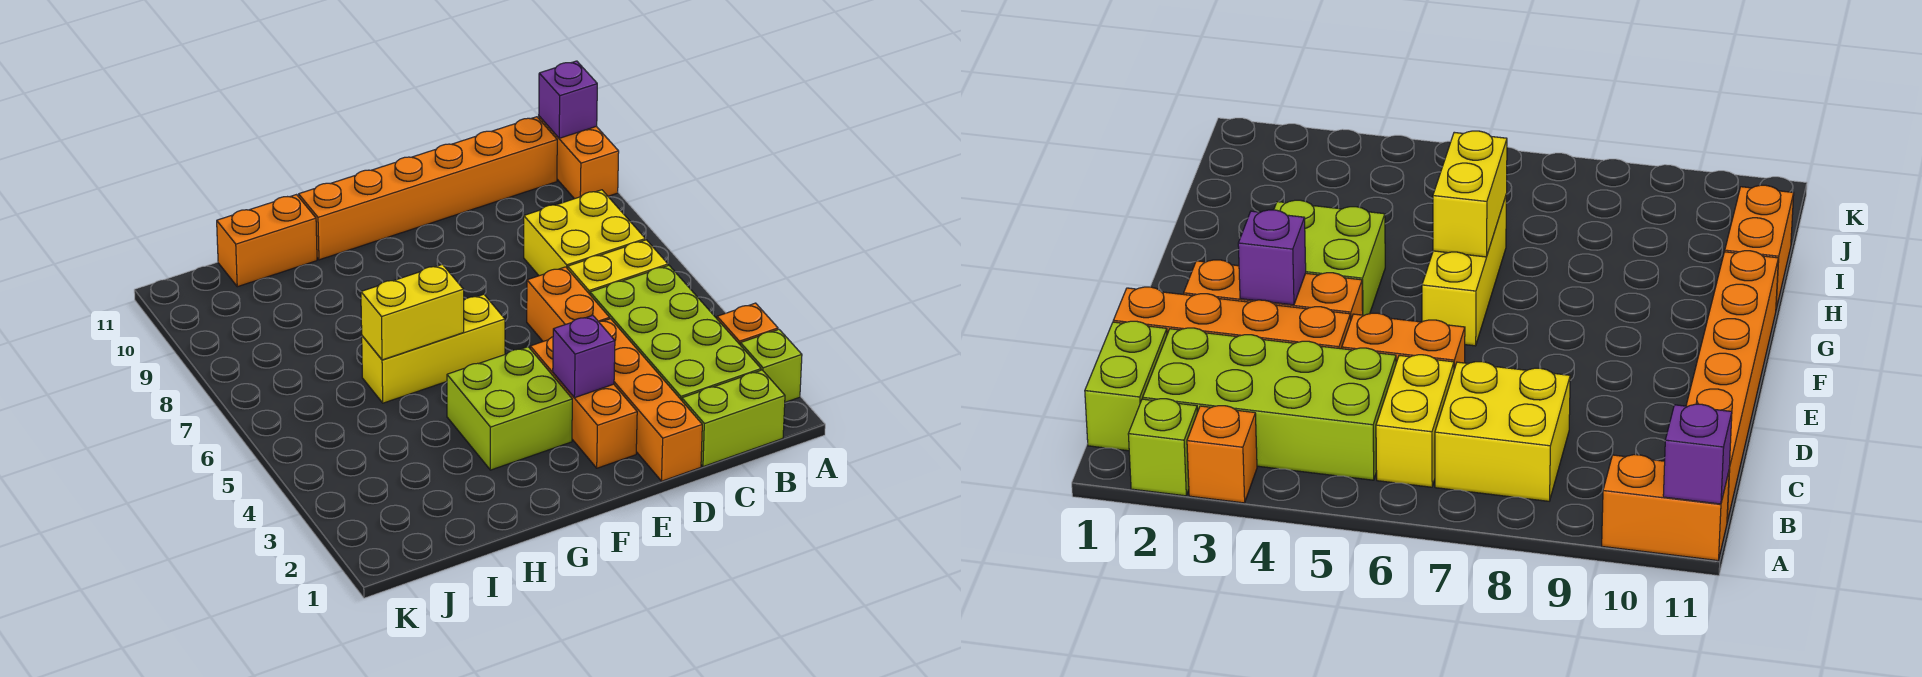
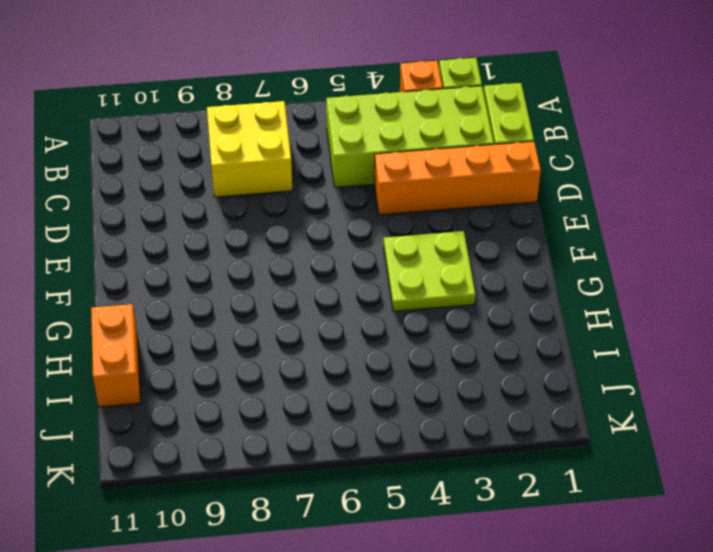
lime plate F3:G4 level 1 -> lime brick F3:G4 level 1
none -> orange brick A10:A11 level 1
none -> yellow brick B6:C6 level 1
none -> orange brick B11:G11 level 1

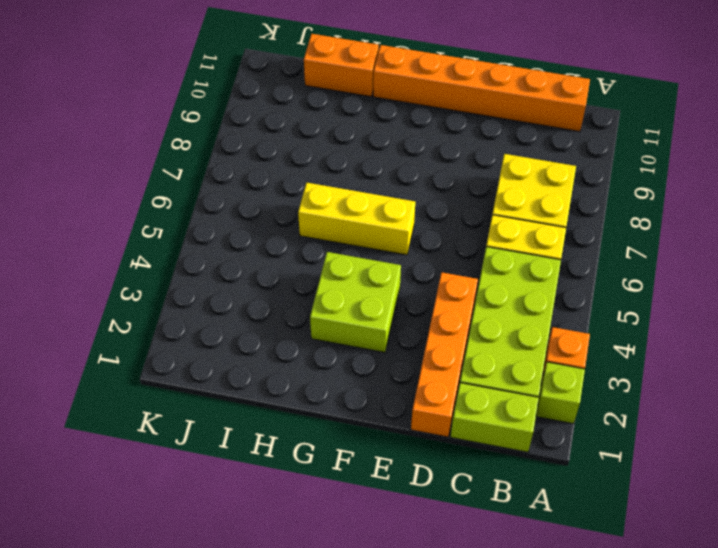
none -> orange brick A10:A11 level 1
none -> orange brick D5:D6 level 1
none -> orange brick E2:E4 level 1

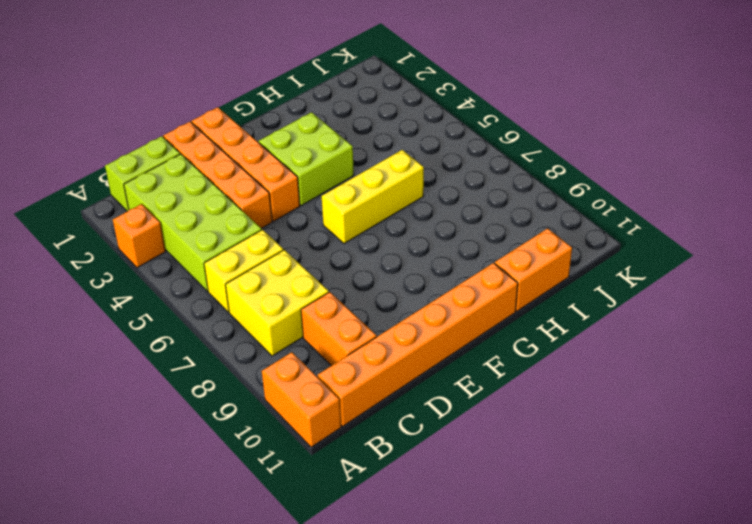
orange brick C9:C10 level 1 -> orange brick D5:D6 level 1
orange brick E1:E4 level 1 -> orange brick E2:E4 level 1
none -> lime brick A2 level 1
none -> purple brick A11 level 2
none -> purple brick E3 level 2

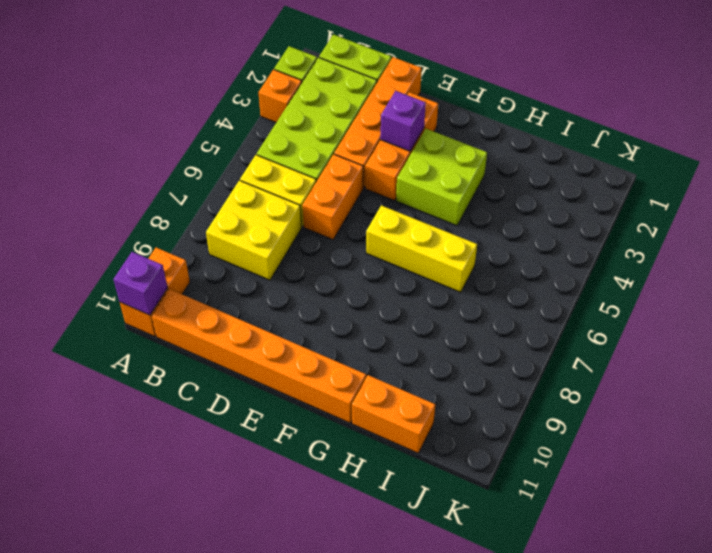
none -> yellow brick G6:H6 level 2

